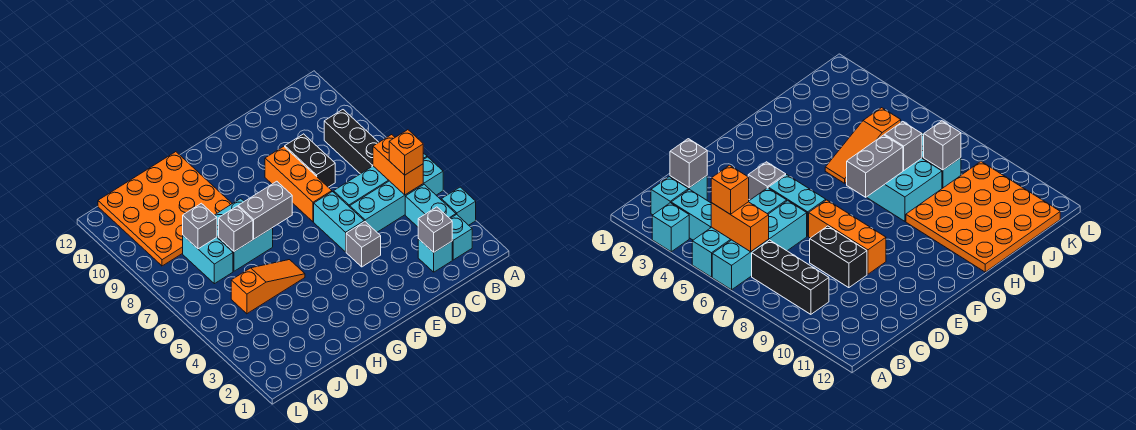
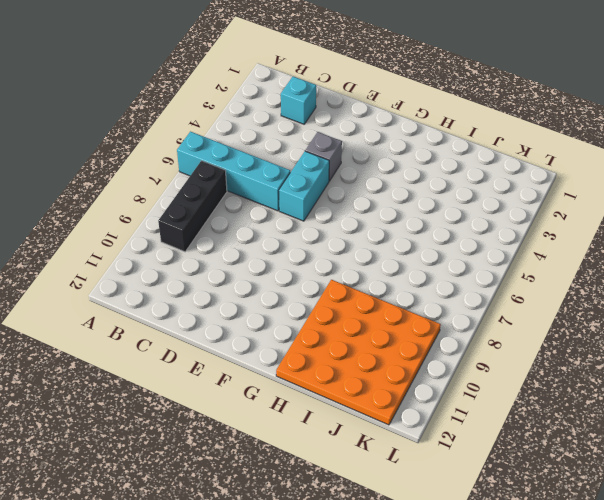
none -> cyan brick A3 level 1
none -> cyan brick A5:D5 level 1
none -> cyan brick B2 level 1

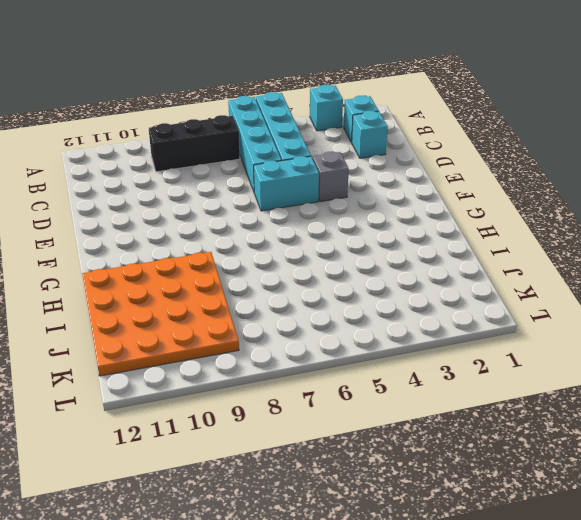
none -> cyan brick B3:B4 level 1
none -> black brick D8:D9 level 1
none -> orange brick E7:E9 level 1

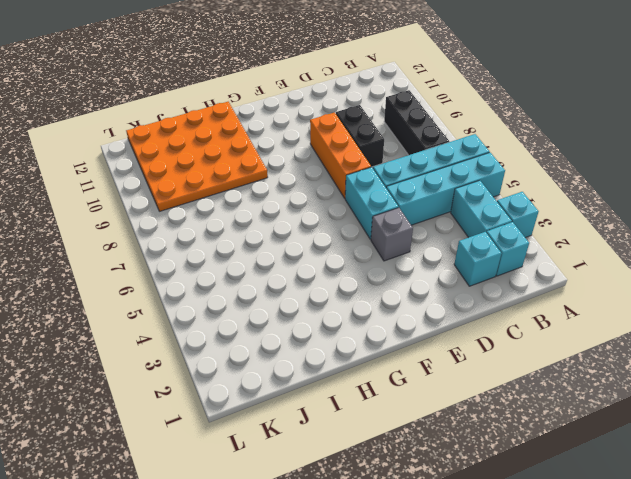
none -> orange slope H5:J5 level 1 top J
none -> cyan brick H7:I8 level 1
none -> cyan brick J7:J8 level 1

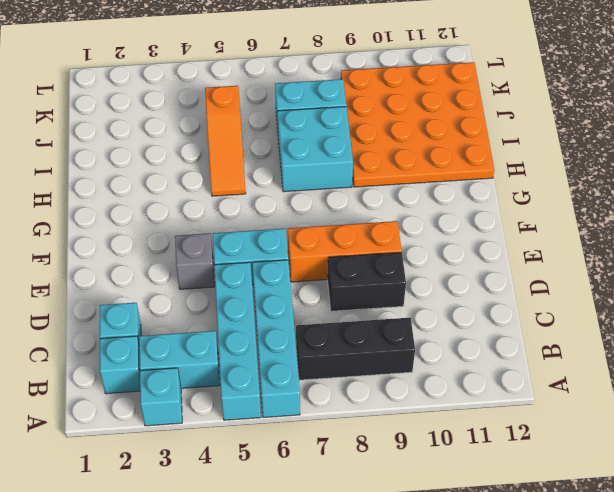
none -> orange brick B5:B6 level 2
none -> grey brick C2 level 2
none -> grey brick G7:H7 level 2

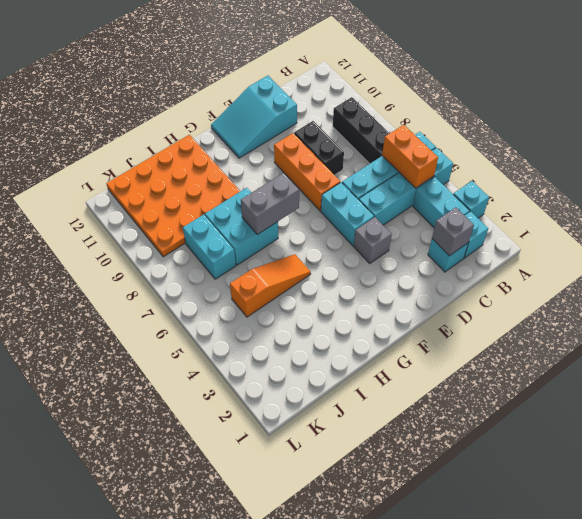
cyan slope D11:F12 level 1 top D -> none
none -> grey brick I7 level 2
none -> grey brick J8 level 2
none -> orange brick B5 level 3

